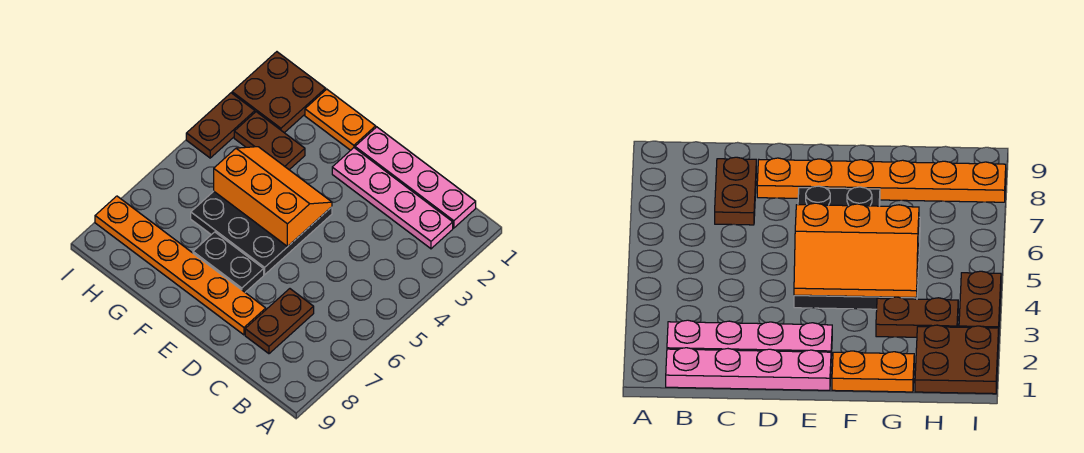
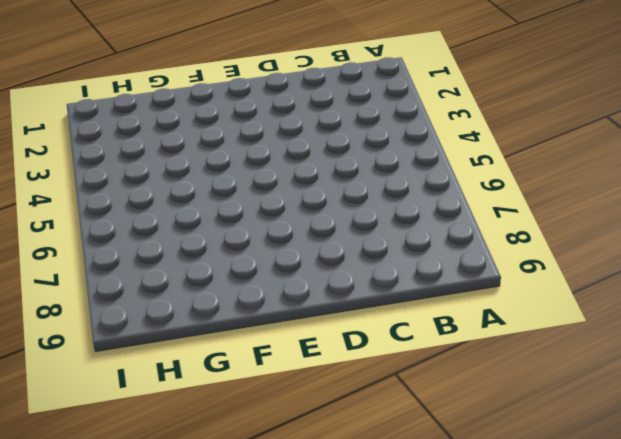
none -> pink plate B1:E1 level 1
none -> pink plate B2:E2 level 1

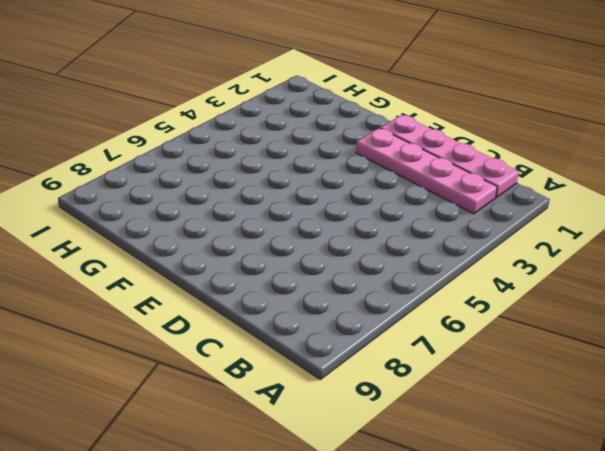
none -> brown plate C7:C8 level 1
none -> orange plate D8:I8 level 1

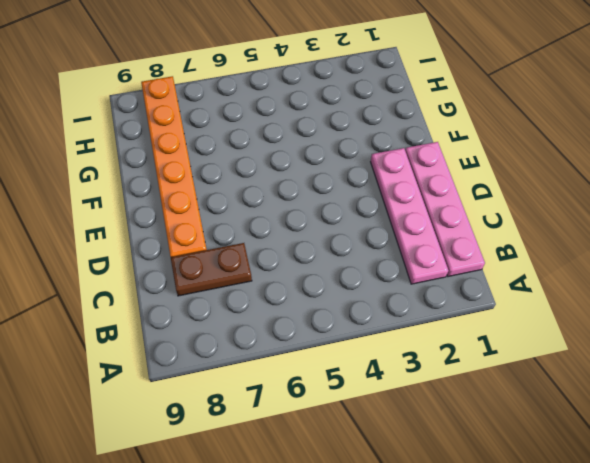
none -> black plate E4:G6 level 1
none -> black plate E7:F7 level 1

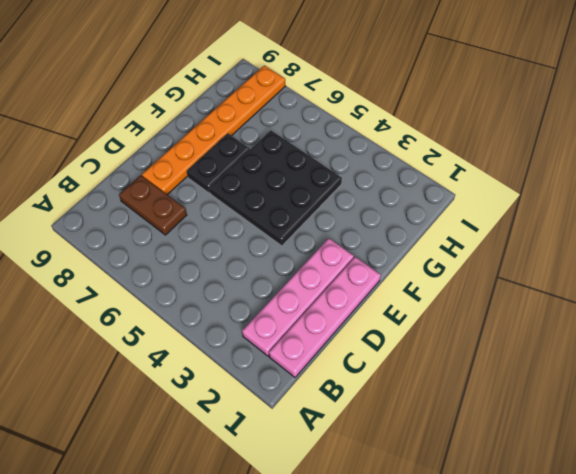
none -> orange plate F1:G1 level 1
none -> brown plate G3:H3 level 1

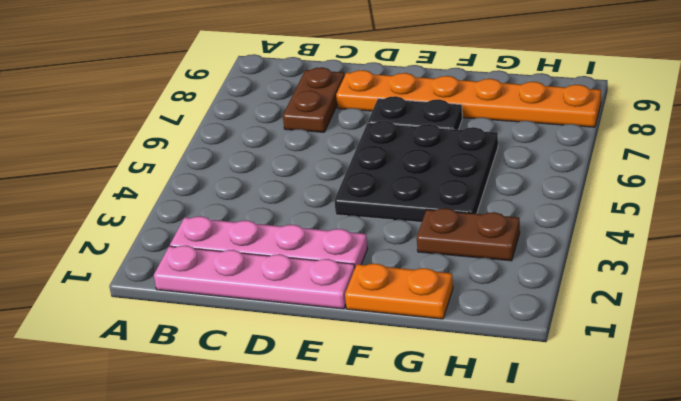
none -> brown plate H1:I2 level 1
none -> brown plate I3:I4 level 1

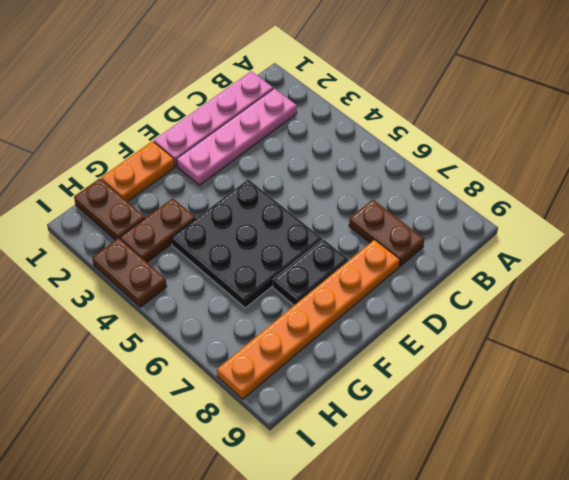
brown plate H1:H2 level 1 -> brown plate H1:I2 level 1
none -> orange slope E4:G5 level 2 top 5

